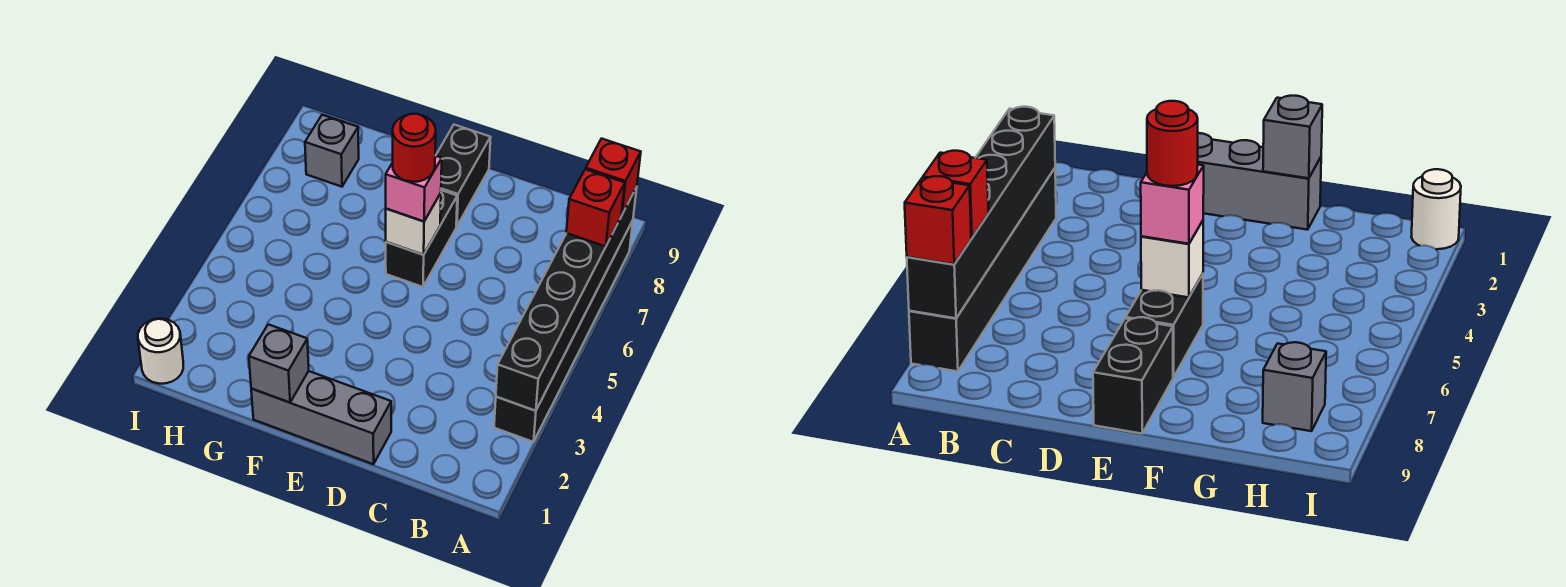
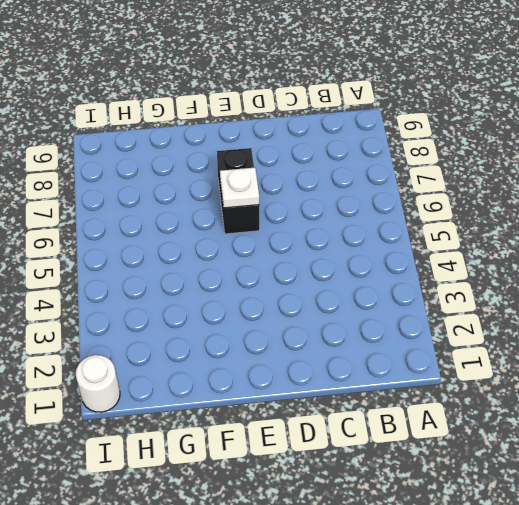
white plate E6 level 2 -> white brick E6 level 2
none -> black brick A3:A8 level 1
none -> grey brick D1:F1 level 1
none -> black brick E8:E9 level 1

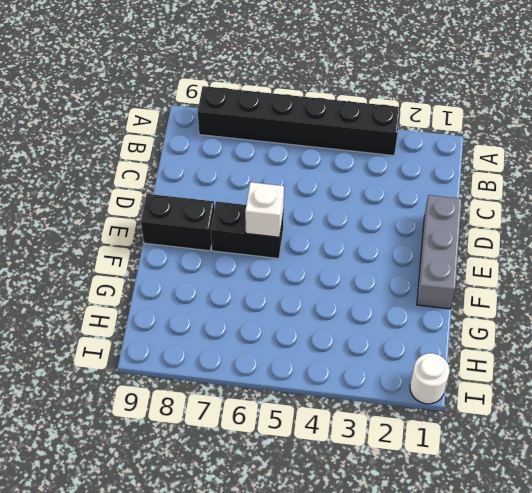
none -> grey brick H8 level 1
none -> black brick A3:A8 level 2
none -> grey brick F1 level 2

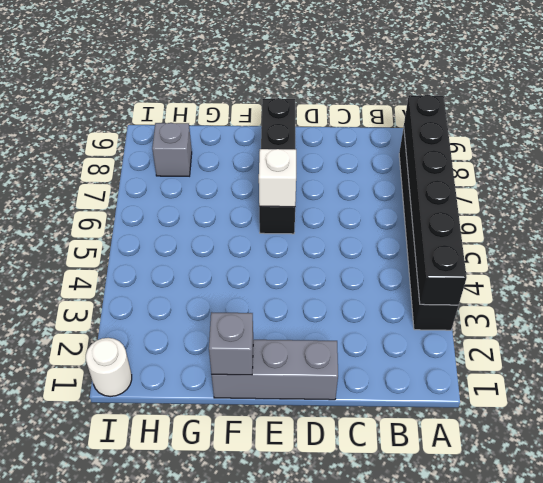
none -> red brick A7 level 3
none -> red brick A8 level 3
none -> pink brick E6 level 3

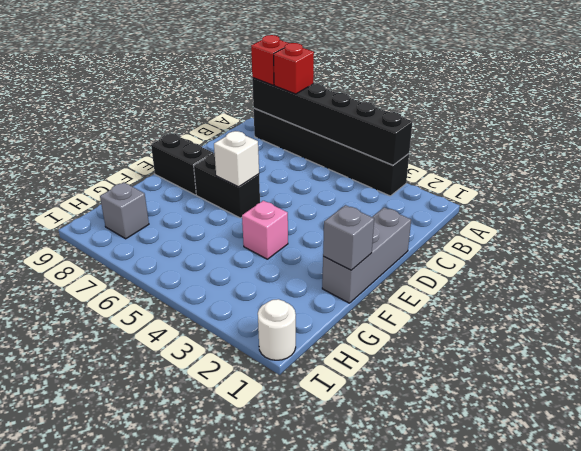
pink brick F4 level 1 -> pink brick E6 level 3
none -> red round brick E6 level 4

